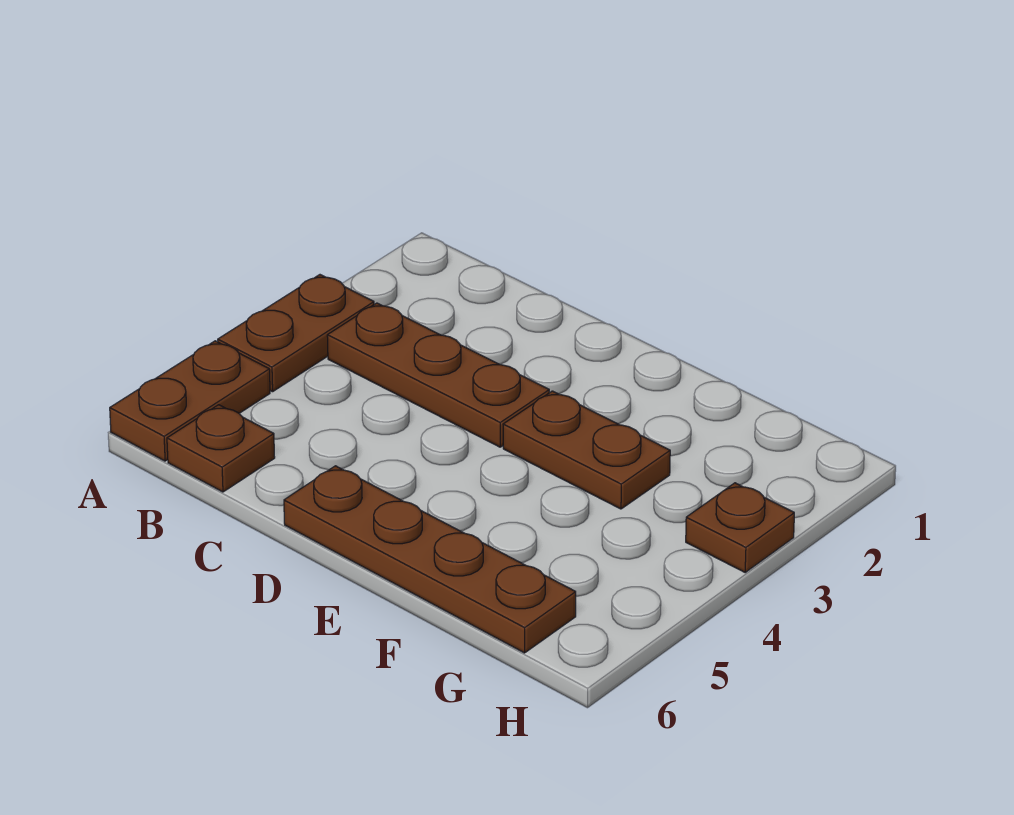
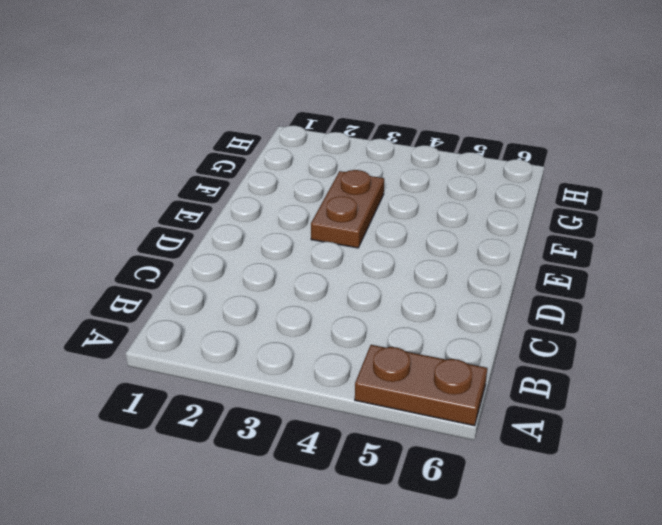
none -> brown plate A3:A4 level 1
none -> brown plate B3:D3 level 1

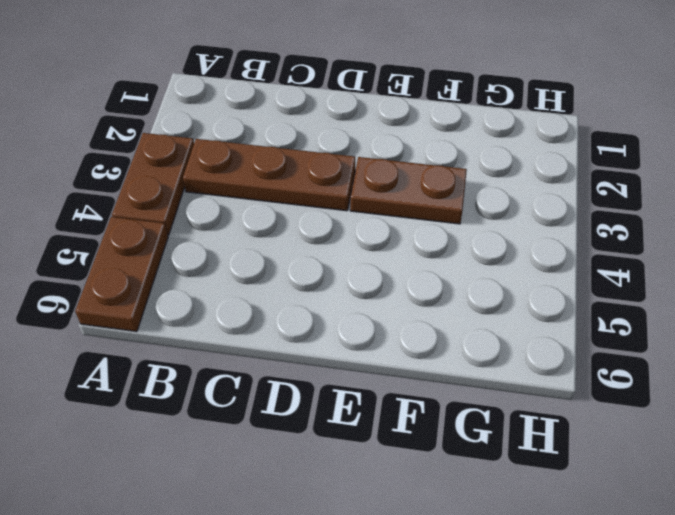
none -> brown plate B6 level 1
none -> brown plate D6:G6 level 1

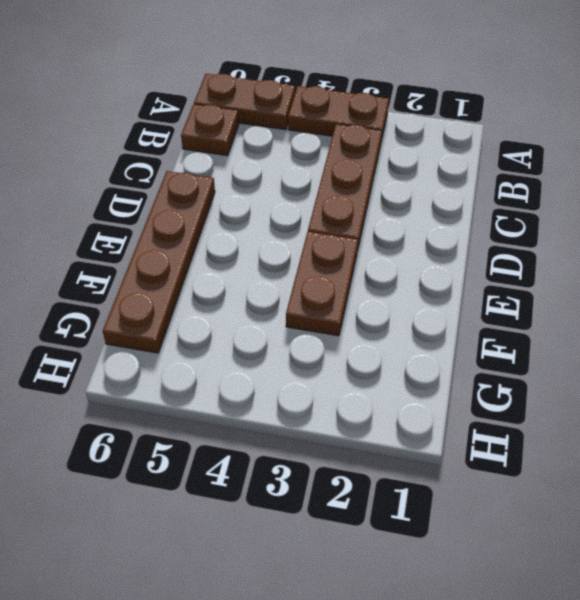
none -> brown plate H3 level 1

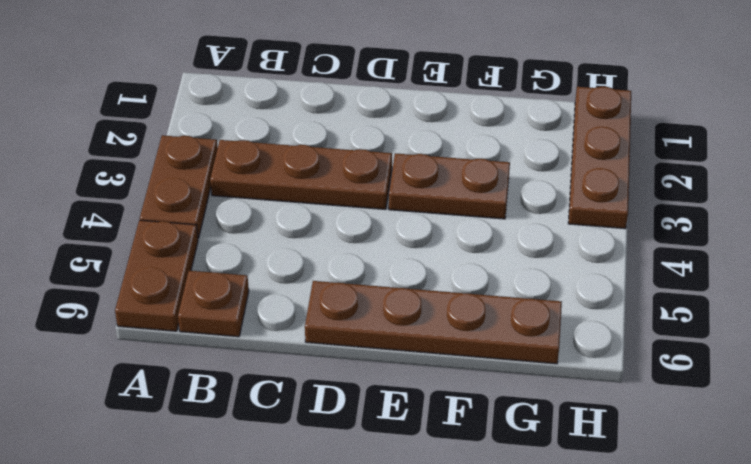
brown plate H1:H3 level 1 -> brown plate H3 level 1

